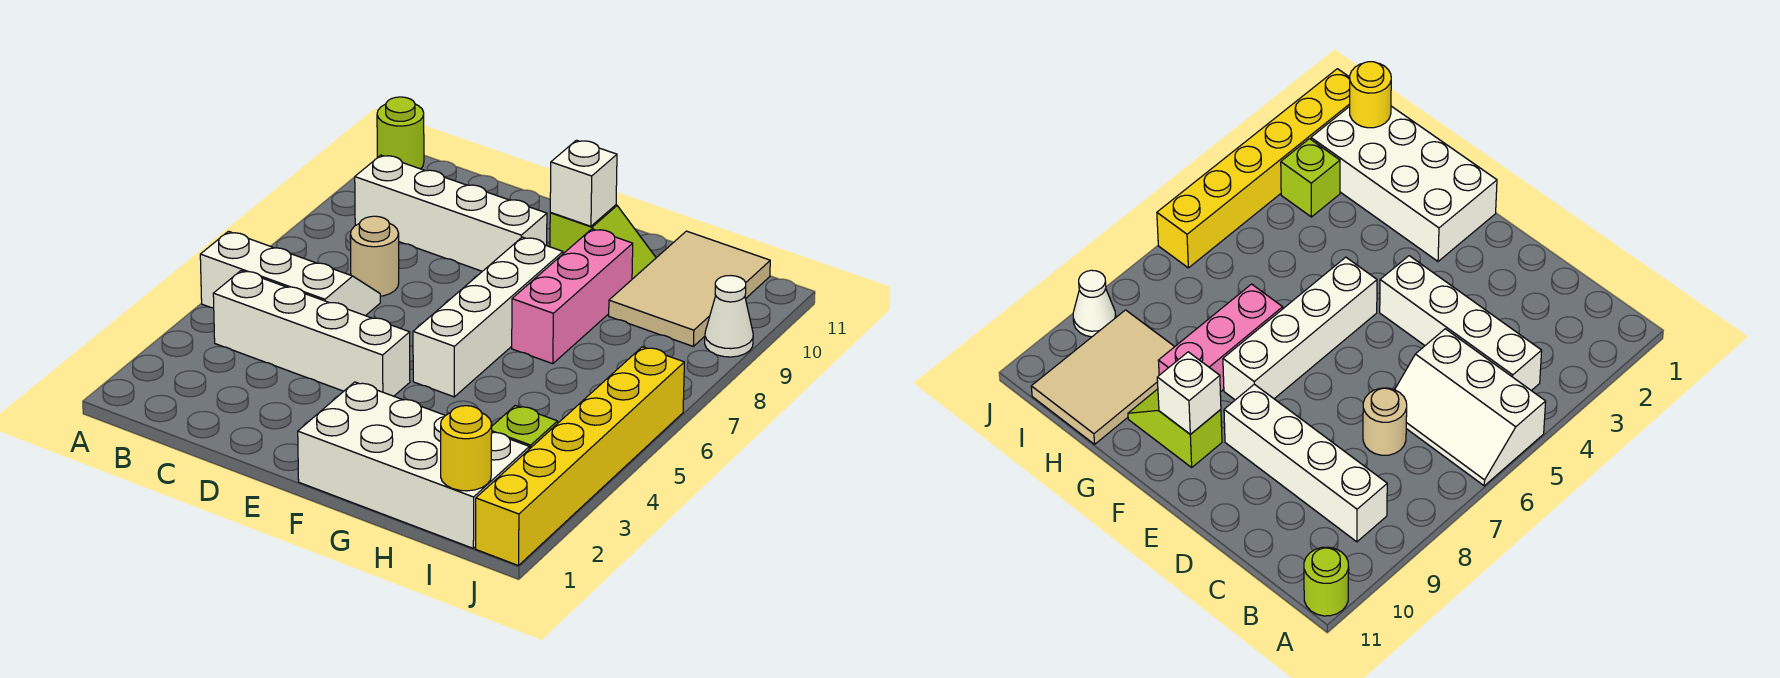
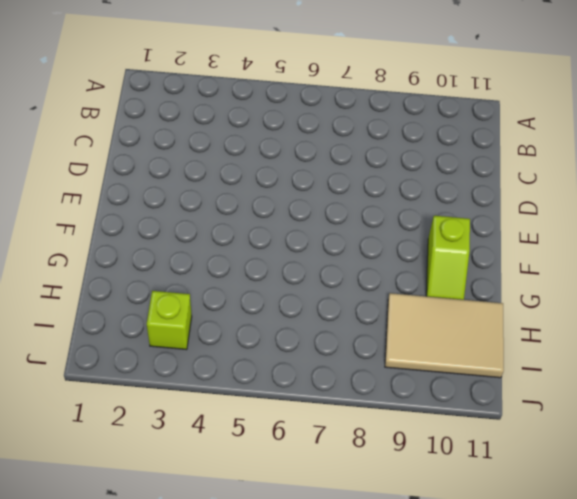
none -> white slope A5:C6 level 1 top 5
none -> lime round brick A11 level 1
none -> white brick B4:E4 level 1

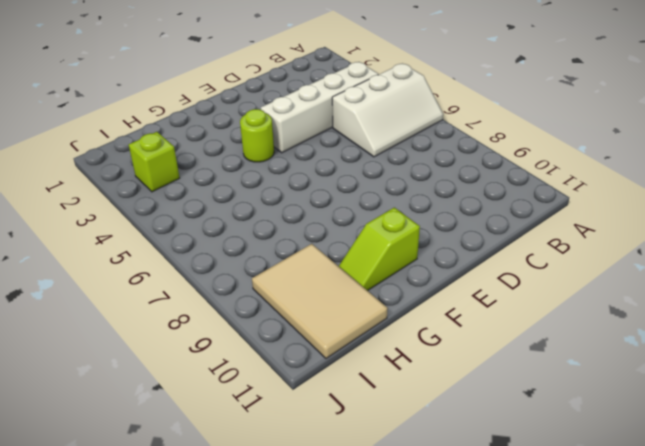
lime round brick F4 level 1 -> lime round brick A11 level 1
none -> white brick B9:E9 level 1
none -> tan round brick C7 level 1
none -> white brick F1:I2 level 1

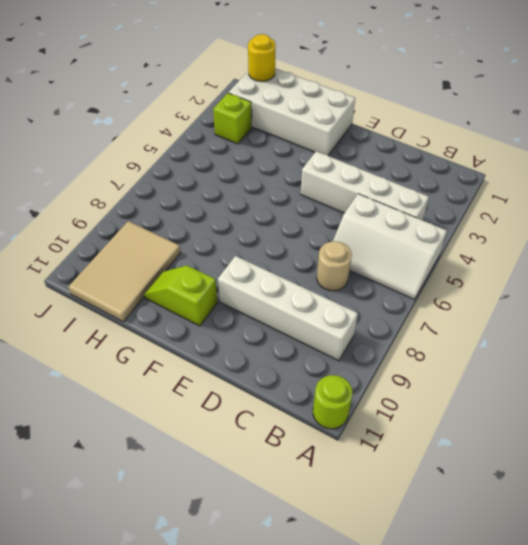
none -> white brick F5:F8 level 1
none -> pink brick G7:G9 level 1
none -> yellow brick J1:J6 level 1

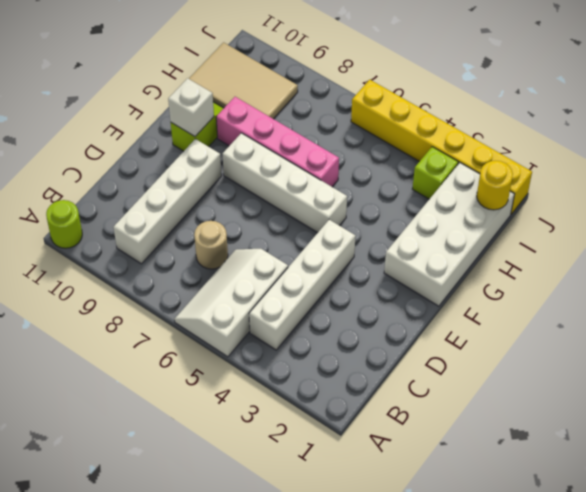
pink brick G6:G9 level 1 -> pink brick G7:G9 level 1
none -> white cone J9 level 1

